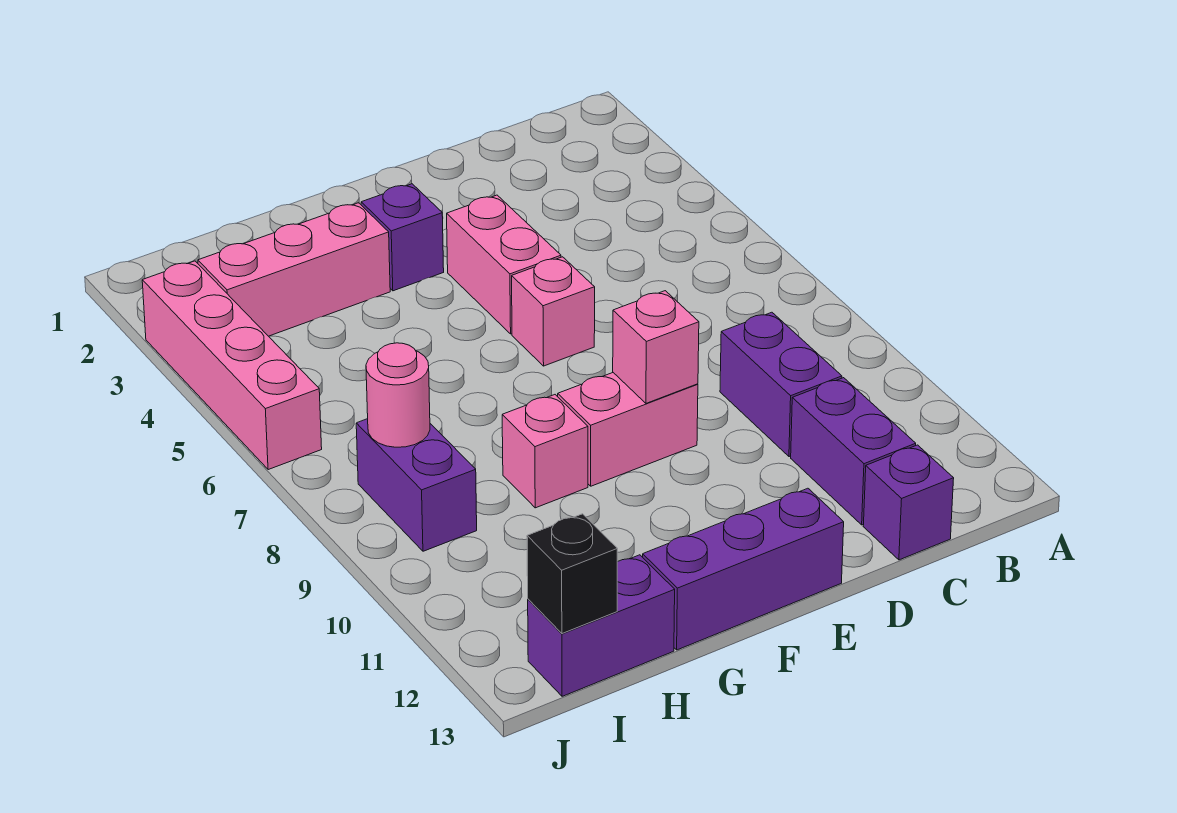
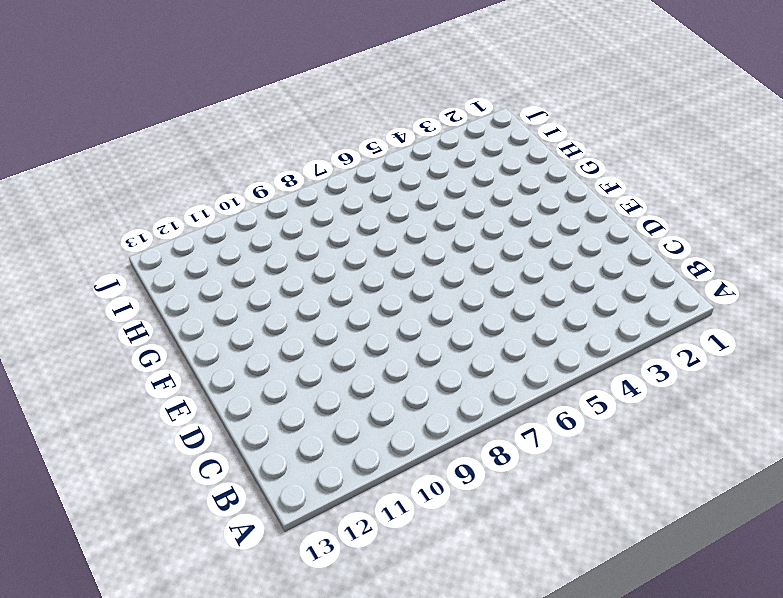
none -> purple brick C9:C10 level 1
none -> purple brick C11:C12 level 1
none -> purple brick C13 level 1

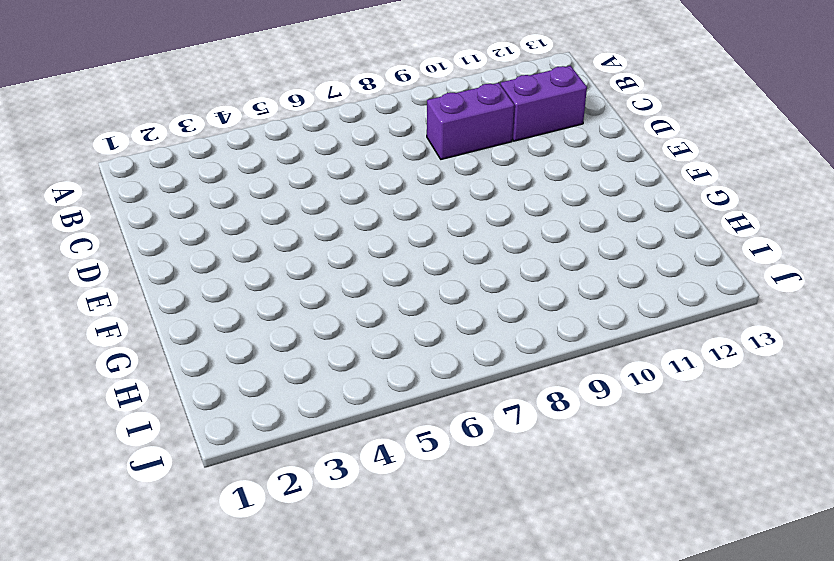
none -> purple brick C13 level 1
none -> pink brick E4:E5 level 1
none -> pink brick E6 level 1

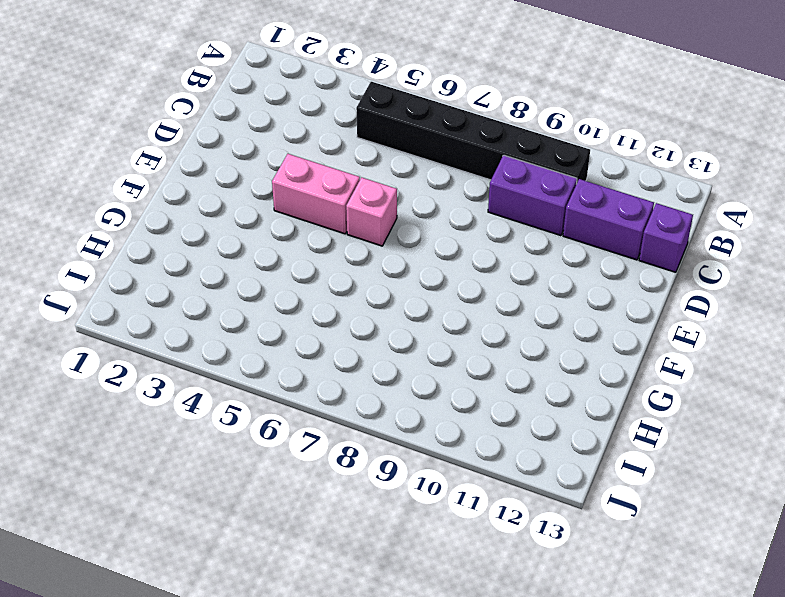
black brick B5:B10 level 1 -> none
none -> pink brick E9:F9 level 1
none -> purple brick E13:G13 level 1
none -> purple brick F3 level 1

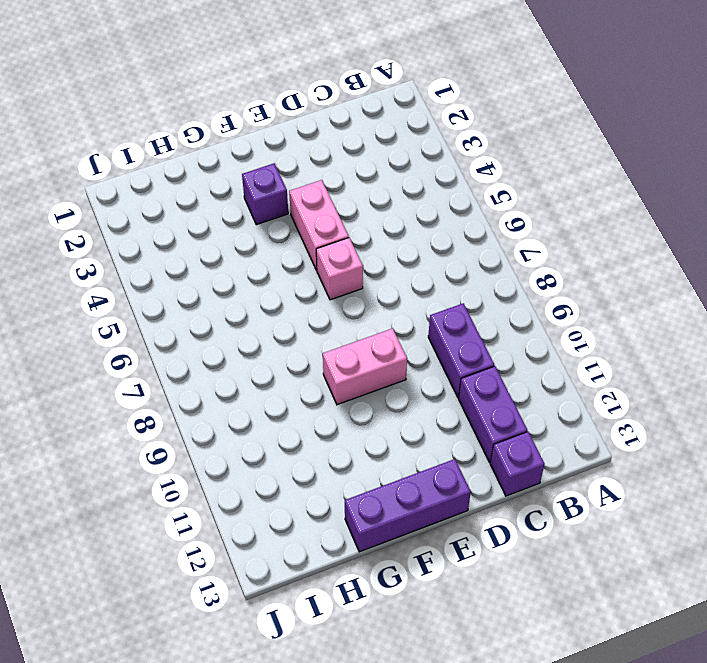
none -> pink brick G3:I3 level 1
none -> pink brick G9 level 1
none -> purple brick H13:I13 level 1

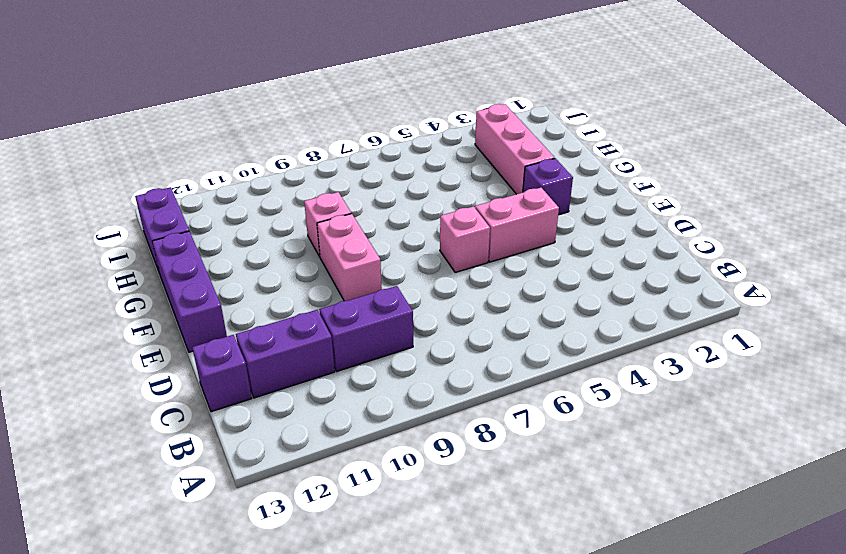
none -> purple brick I8:I9 level 1
none -> pink brick J3:J6 level 1
none -> pink brick E9 level 2

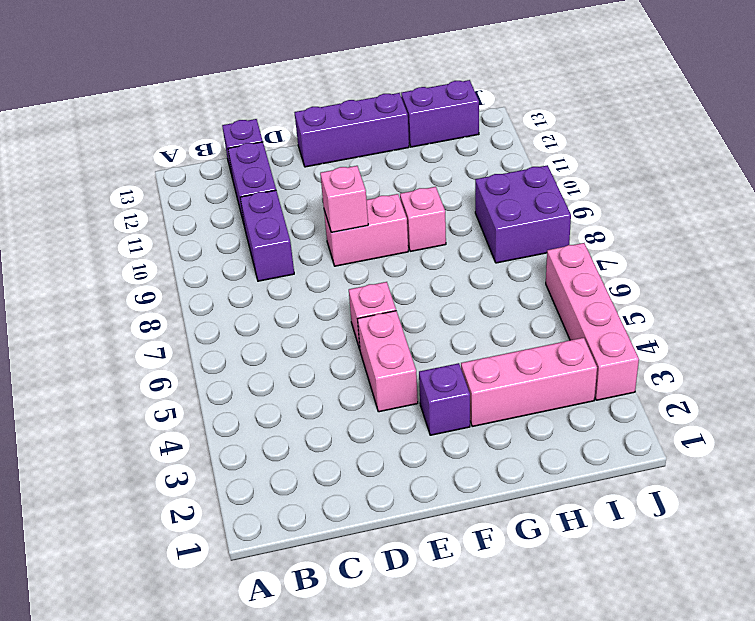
purple brick I8:J9 level 1 -> purple brick I8:I9 level 1
none -> pink round brick I8 level 2
none -> black brick I13 level 2

